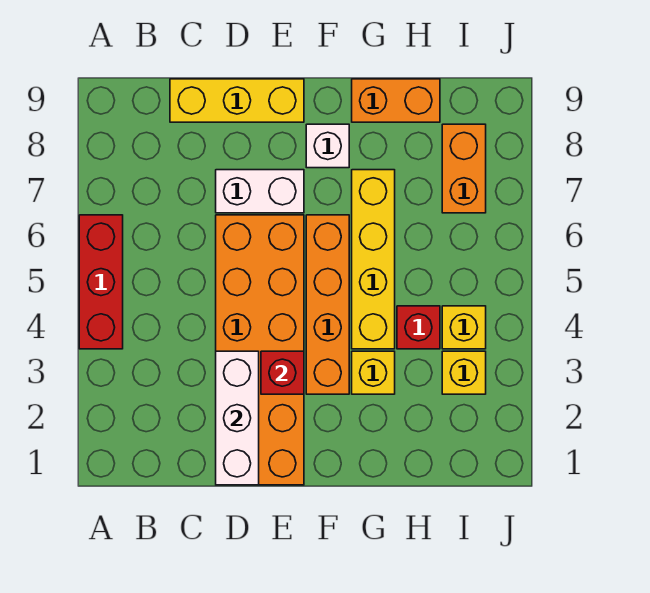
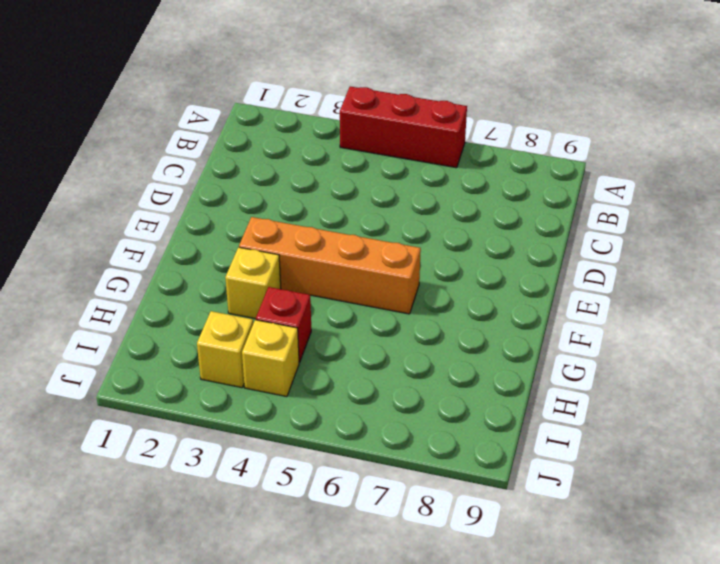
none -> yellow brick C9:E9 level 1
none -> orange brick D1:E6 level 1
none -> white brick D7:E7 level 1

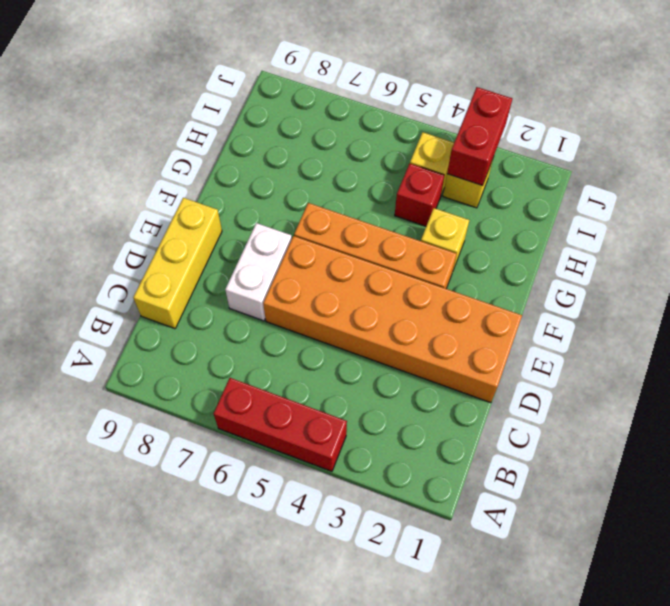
red brick I3:J3 level 2 -> none
none -> white brick F8 level 1
none -> yellow brick G4:G7 level 1
none -> orange brick G9:H9 level 1

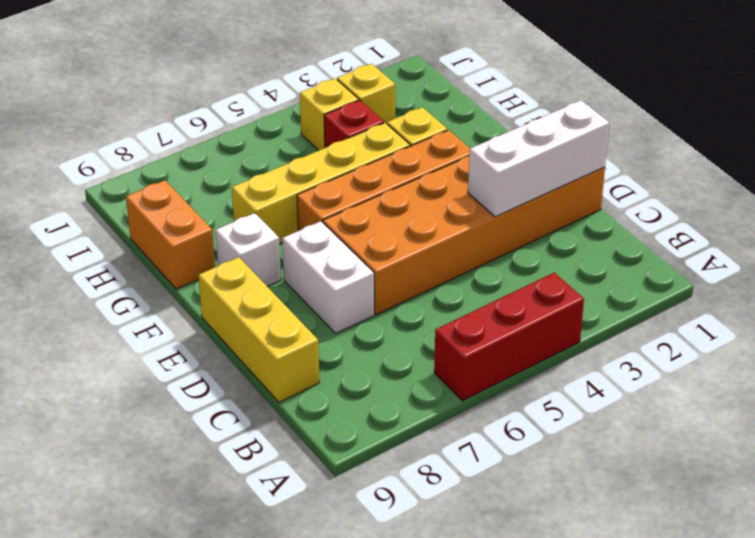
none -> orange brick I7:I8 level 1
none -> red brick E3 level 2

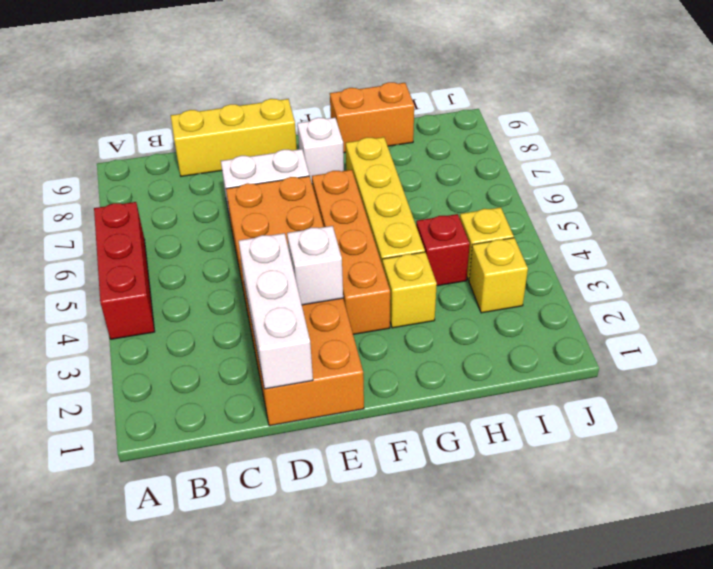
white brick E3 level 2 -> red brick E3 level 2
none -> orange brick I7:I8 level 1

